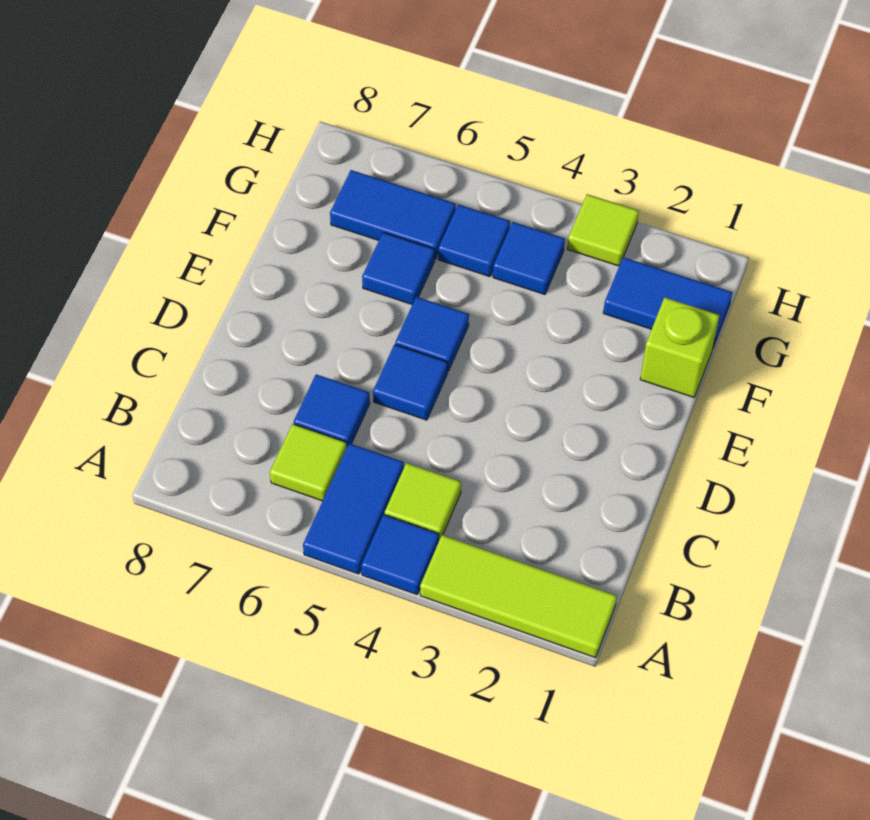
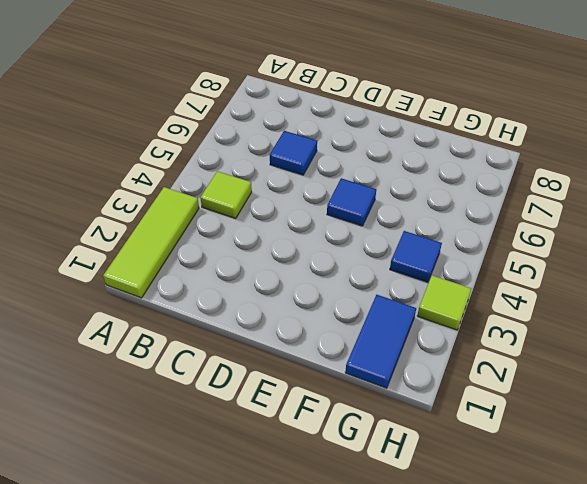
none -> blue tile A4 level 1
none -> blue tile A5:B5 level 1
none -> lime tile B6 level 1

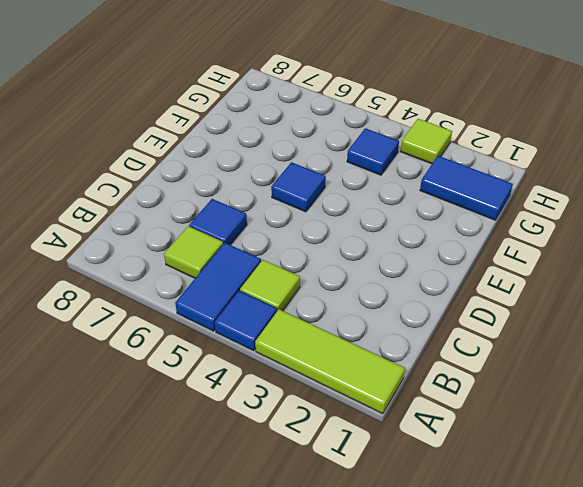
none -> blue tile D5 level 1
none -> lime brick F1 level 1
none -> blue tile F6 level 1

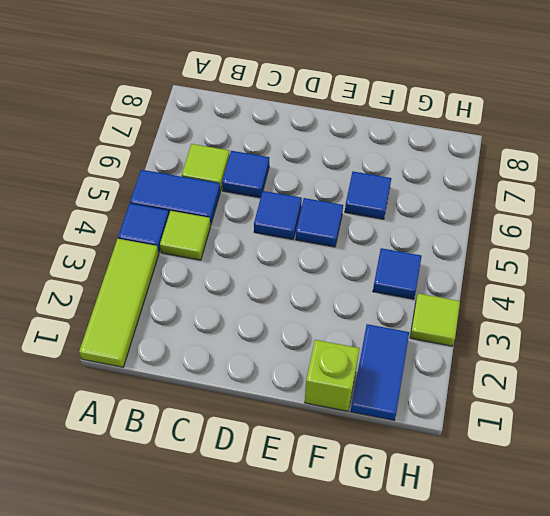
none -> blue tile G5 level 1
none -> blue tile G6:G7 level 1

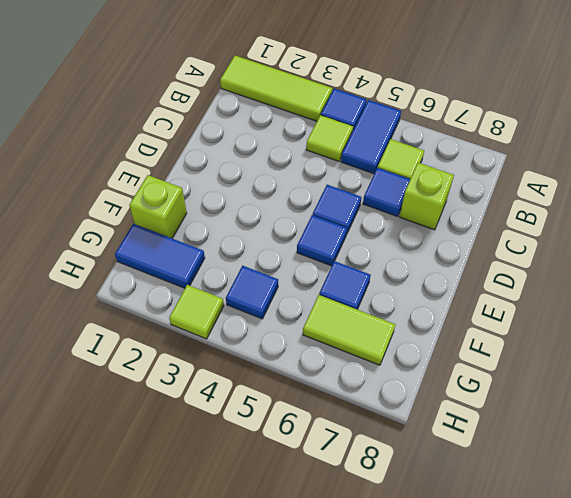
lime brick C7 level 1 -> none
lime tile G6:G7 level 1 -> blue tile G6:G7 level 1
none -> blue tile G5 level 1

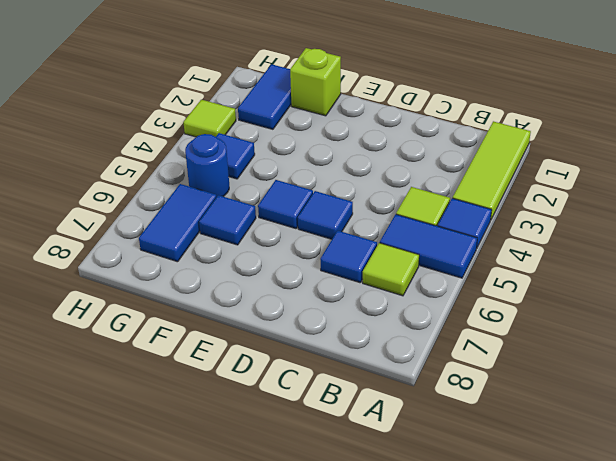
blue round brick G5 level 1 -> blue tile G5 level 1

